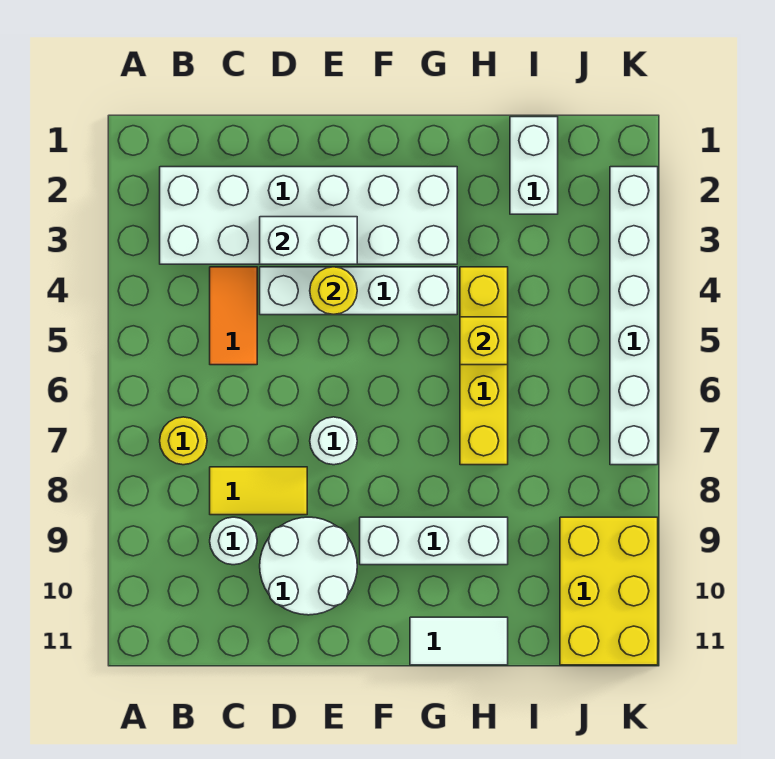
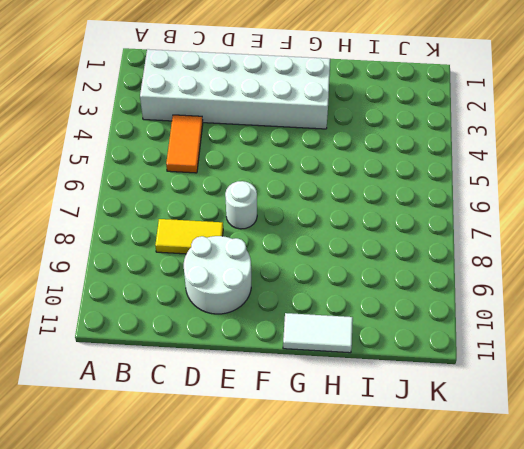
none -> yellow round brick B7 level 1
none -> white round brick C9 level 1
none -> white brick D4:G4 level 1

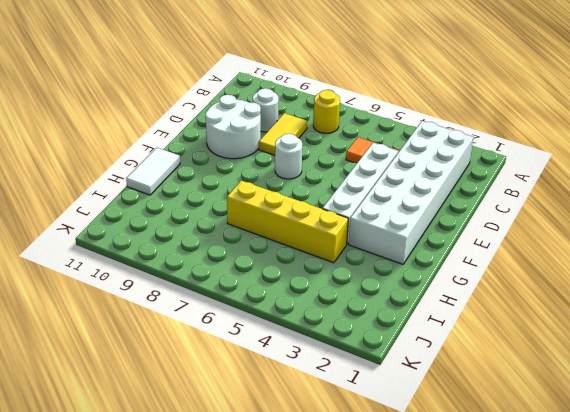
none -> white brick F9:H9 level 1
none -> white brick I1:I2 level 1
none -> yellow brick J9:K11 level 1

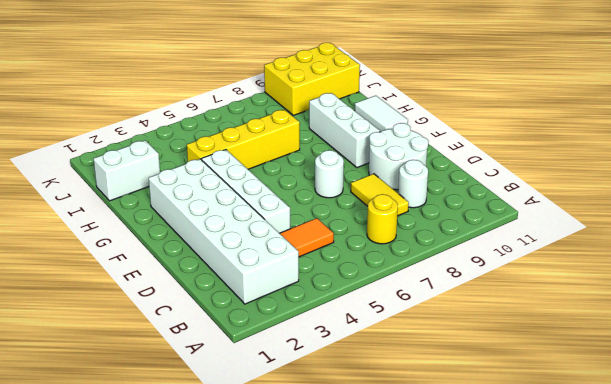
none -> white brick K2:K7 level 1
none -> white brick D3:E3 level 2
none -> yellow round brick E4 level 2

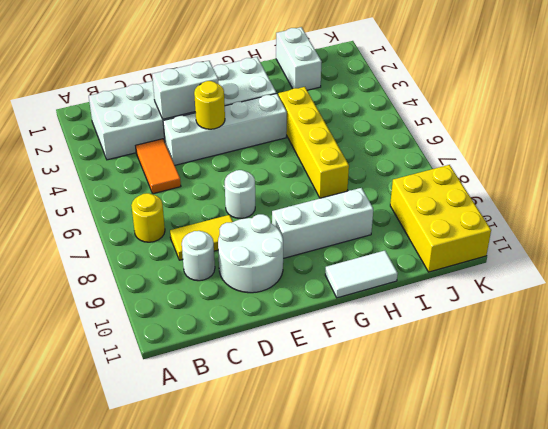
none -> white brick K2:K7 level 1
none -> yellow brick H5 level 2

